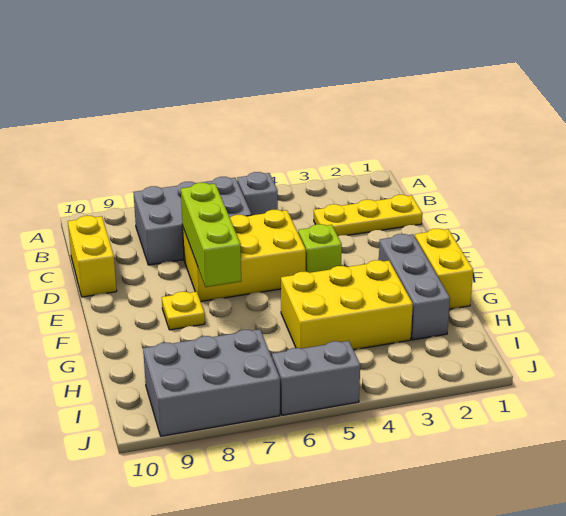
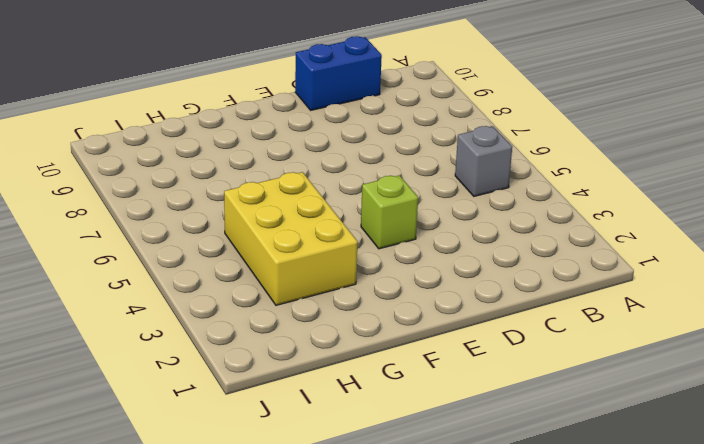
blue brick C10:D10 level 1 -> yellow brick C10:D10 level 1
none -> grey brick B6:C8 level 1
none -> yellow plate C1:C3 level 1
none -> yellow brick D5:E7 level 1

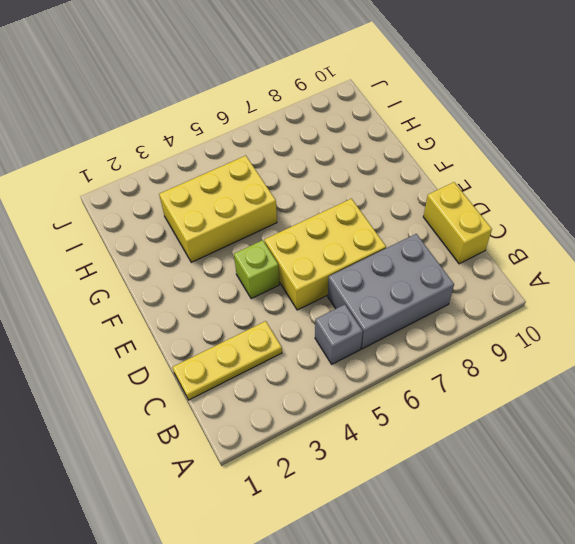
none -> yellow brick F1:G1 level 1
none -> grey brick F2:H2 level 1
none -> yellow plate F8 level 1

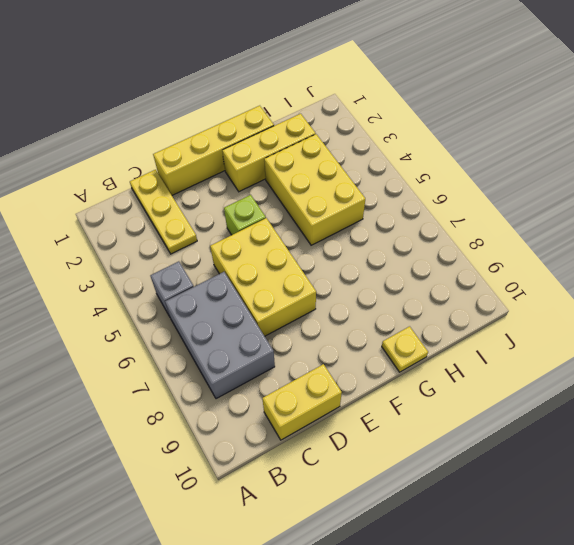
yellow brick D1:G1 level 1 -> yellow brick F1:G1 level 1
yellow brick F2:H2 level 1 -> grey brick F2:H2 level 1
yellow plate G10 level 1 -> yellow plate F8 level 1
none -> grey brick I7:J9 level 1
none -> grey brick J5:J6 level 1
none -> lime brick D7:F7 level 2

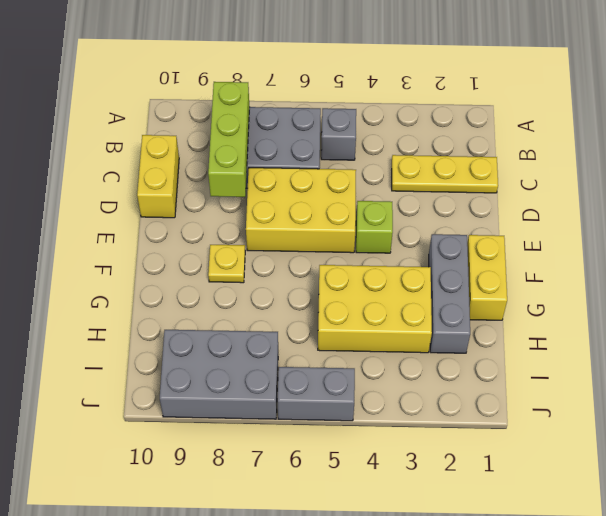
lime brick B8:D8 level 2 -> lime brick D7:F7 level 2

